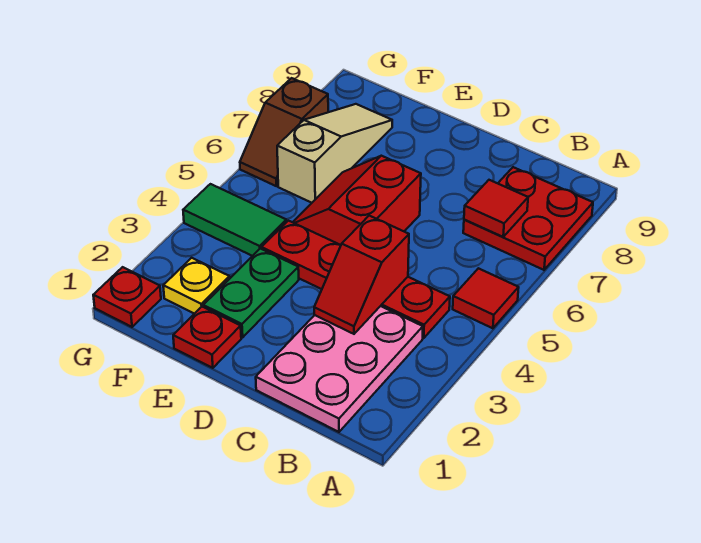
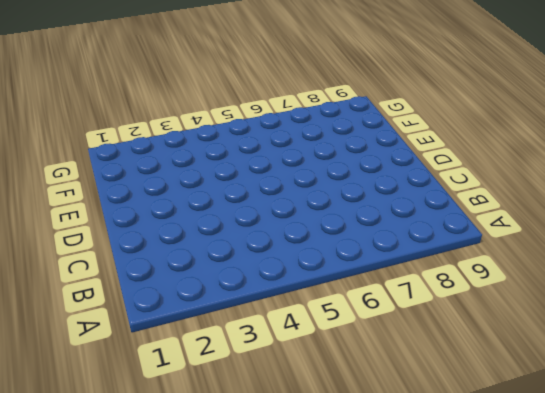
none -> red tile A5 level 1
none -> red plate A7:B8 level 1
none -> pink plate B1:C3 level 1

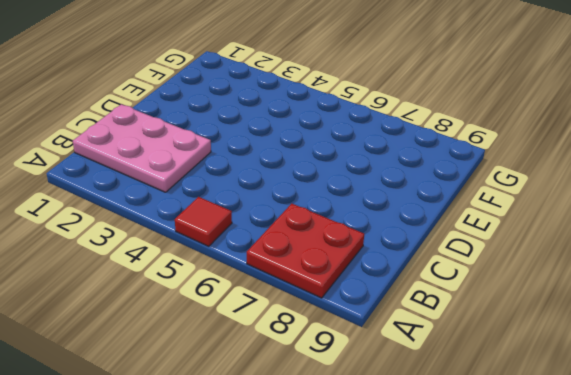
none -> red plate B4:E4 level 1
none -> red slope D5:E6 level 1 top D
none -> red plate E1 level 1

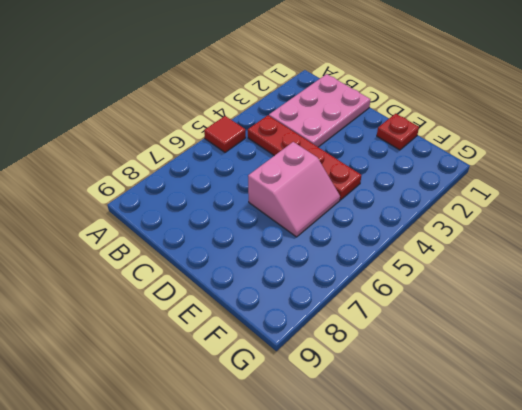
pink slope D5:E6 level 1 top D -> red slope D5:E6 level 1 top D
none -> red plate A7:B8 level 1
none -> green plate E2:E3 level 1
none -> yellow plate F2 level 1

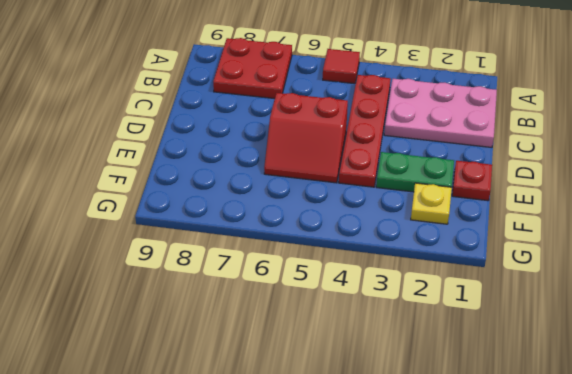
none -> green tile F4:G4 level 1
none -> tan slope F6:F8 level 1 top 6
none -> red plate G1 level 1

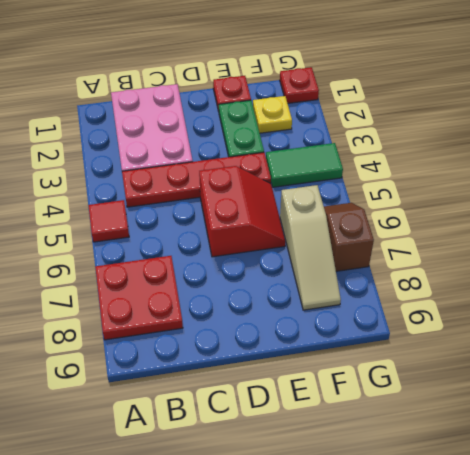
none -> red tile B7 level 2
none -> red slope C3:C4 level 2 top 4

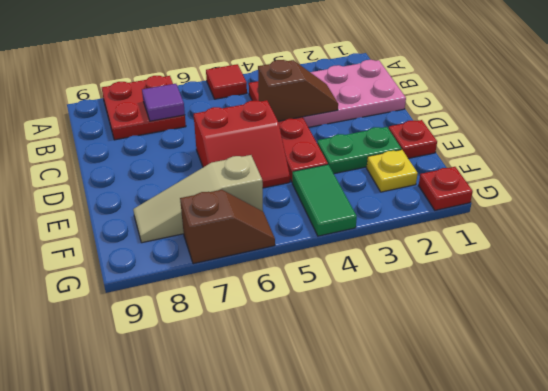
purple tile B7 level 2 -> red tile B7 level 2
brown slope C3:C4 level 2 top 4 -> red slope C3:C4 level 2 top 4

